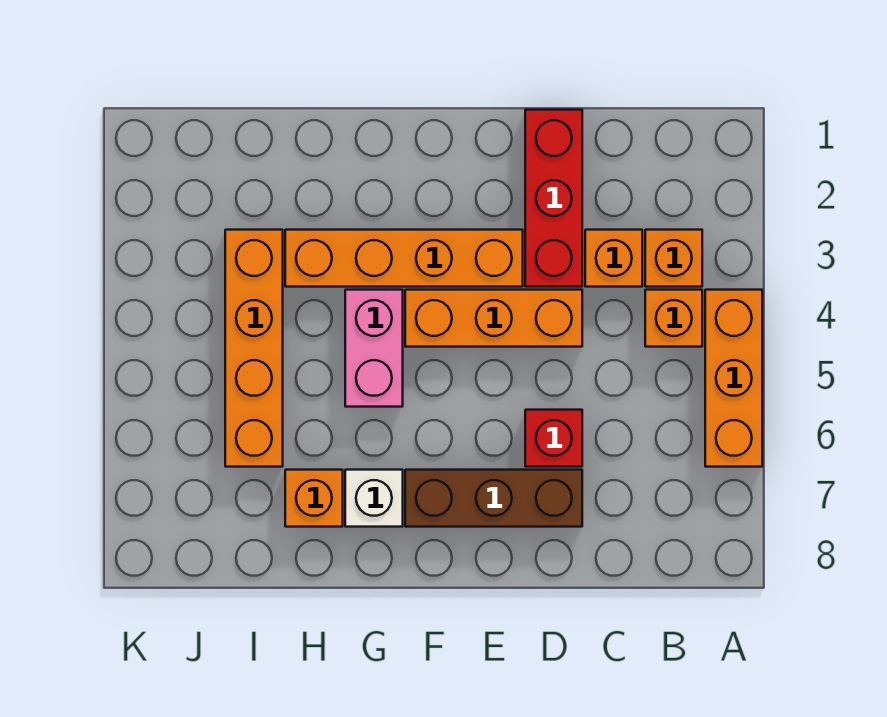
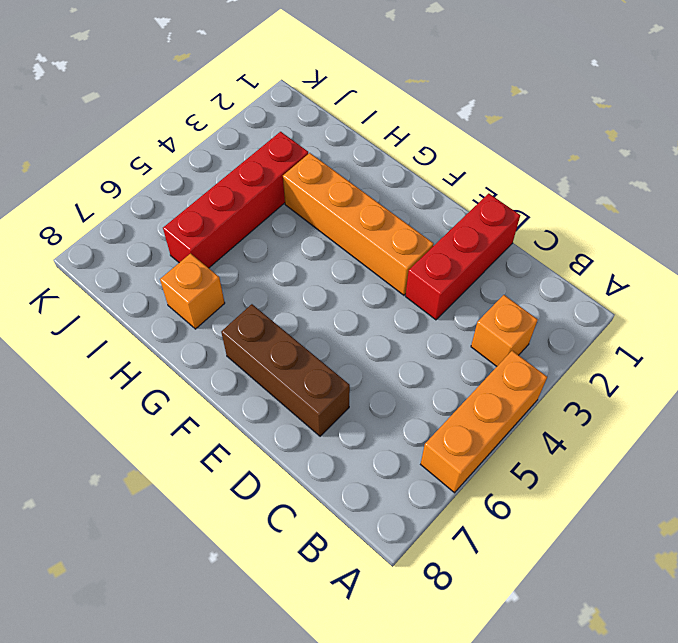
red brick I3:I6 level 1 -> orange brick I3:I6 level 1
none -> orange brick B4 level 1
none -> orange brick C3 level 1
none -> orange brick D4:F4 level 1

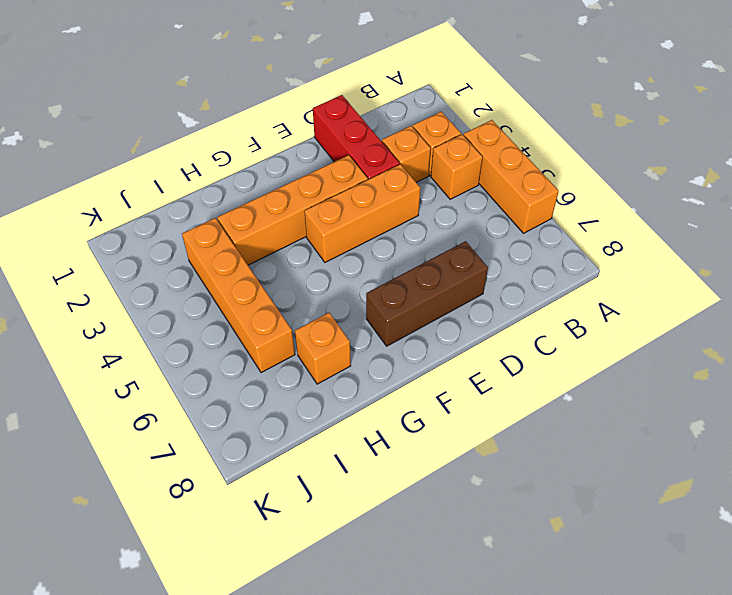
none -> red brick D6 level 1
none -> pink brick G4:G5 level 1
none -> white brick G7 level 1

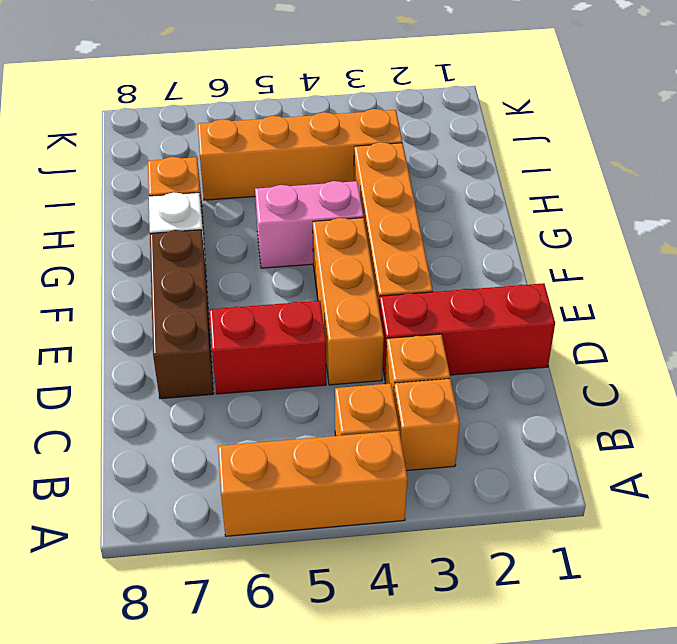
red brick D5:D6 level 1 -> red brick D6 level 1

